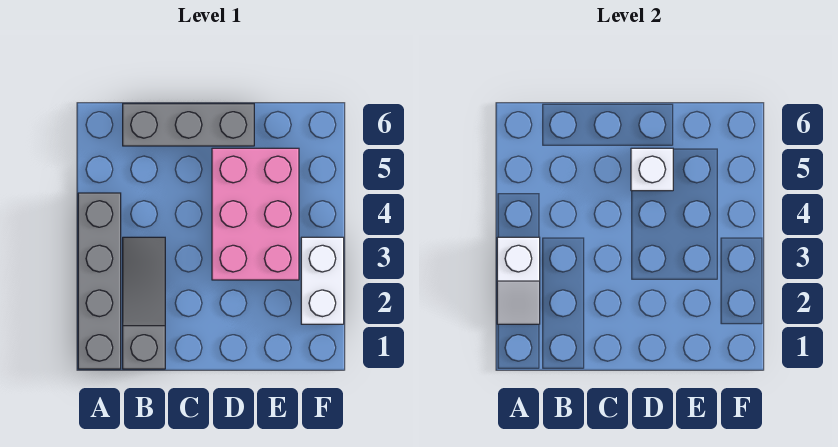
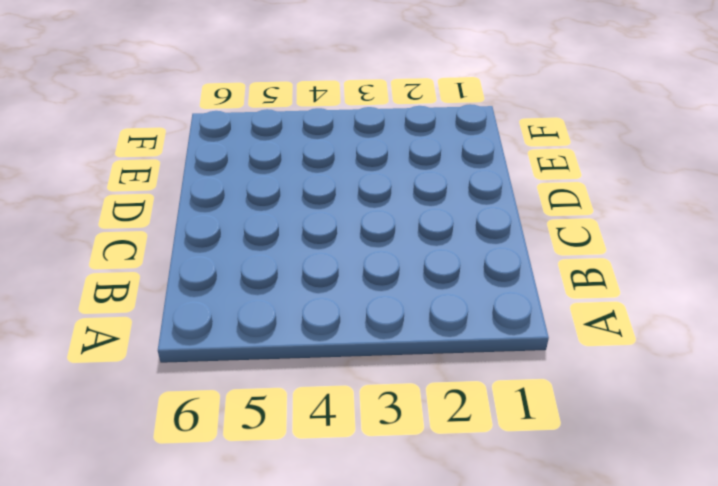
none -> grey brick A1:A4 level 1
none -> grey slope B1:B3 level 1 top 1

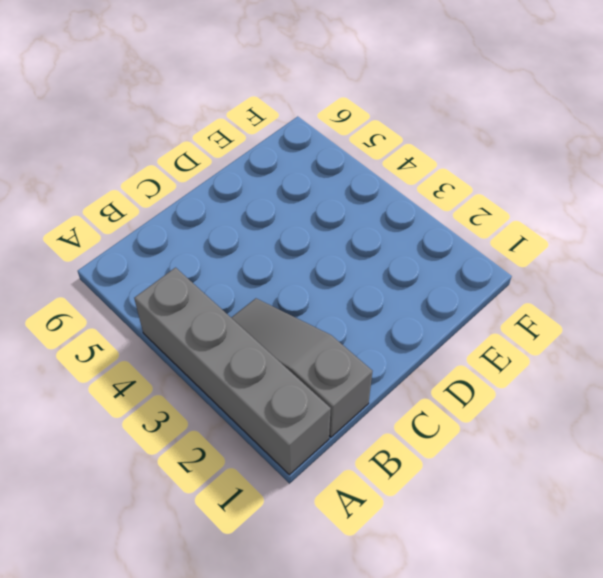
none -> grey brick B6:D6 level 1
none -> pink brick D3:E5 level 1

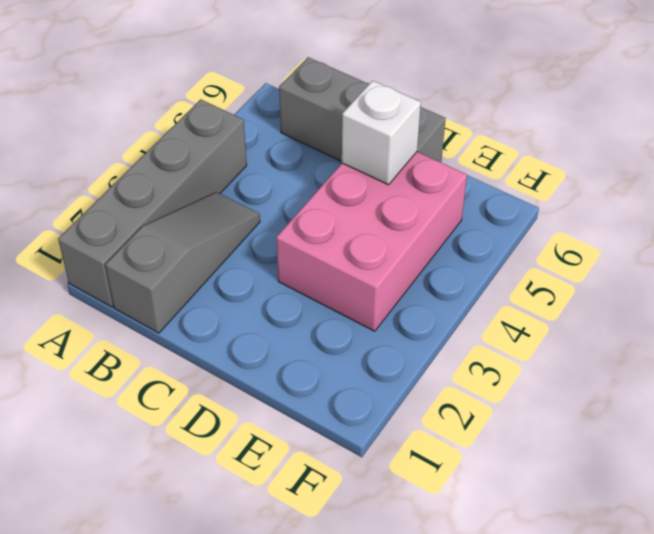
none -> white brick F2:F3 level 1
none -> white slope A2:A3 level 2 top 3

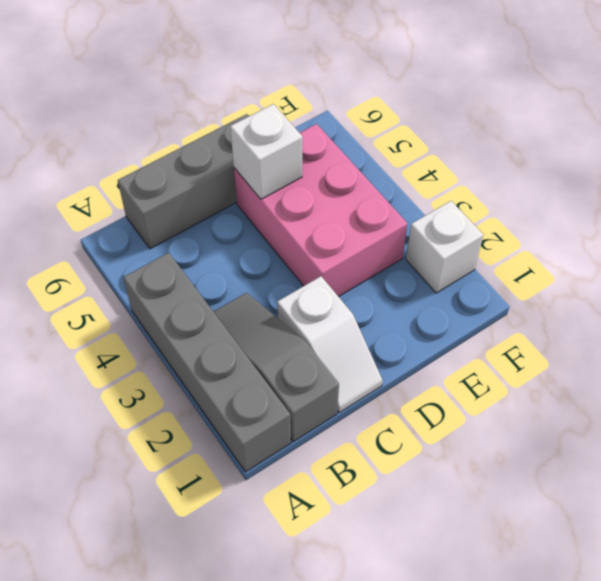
white slope C1:C2 level 1 top 2 -> white slope A2:A3 level 2 top 3
white brick F2 level 1 -> white brick F2:F3 level 1

